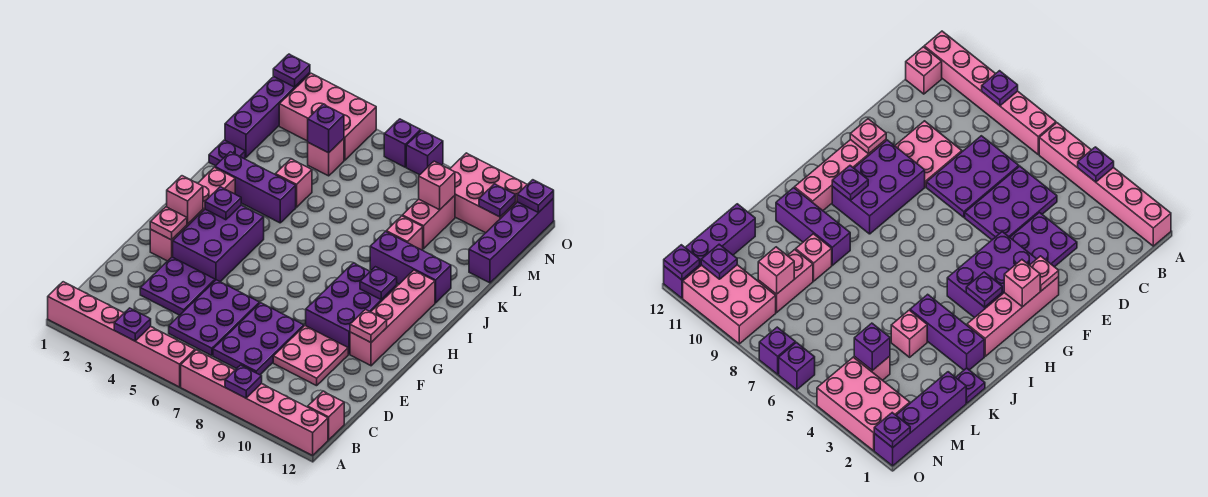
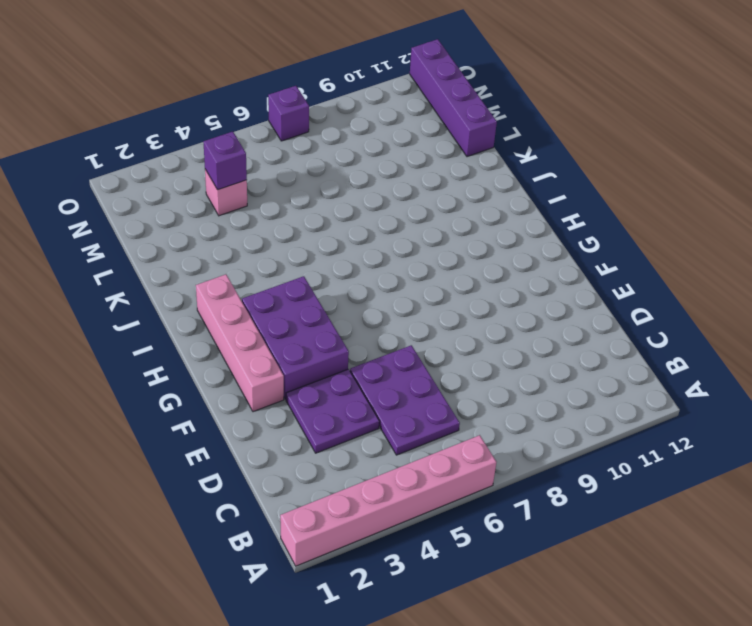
none -> pink brick A7:A12 level 1
none -> pink brick B12 level 1
none -> purple plate C7:E8 level 1
none -> pink plate D9:E10 level 1

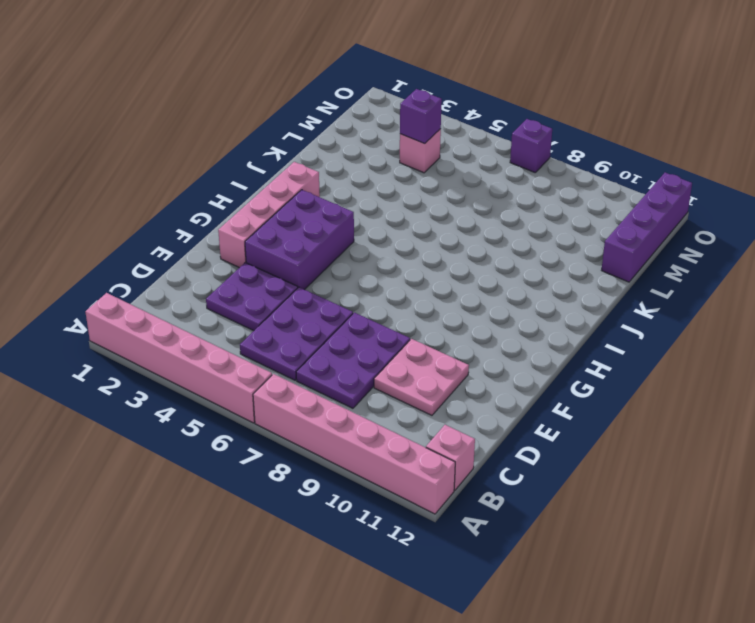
none -> purple brick F9:H10 level 1
none -> pink brick F11:I11 level 1
none -> purple brick J2:J4 level 1
none -> purple brick J9:J11 level 1

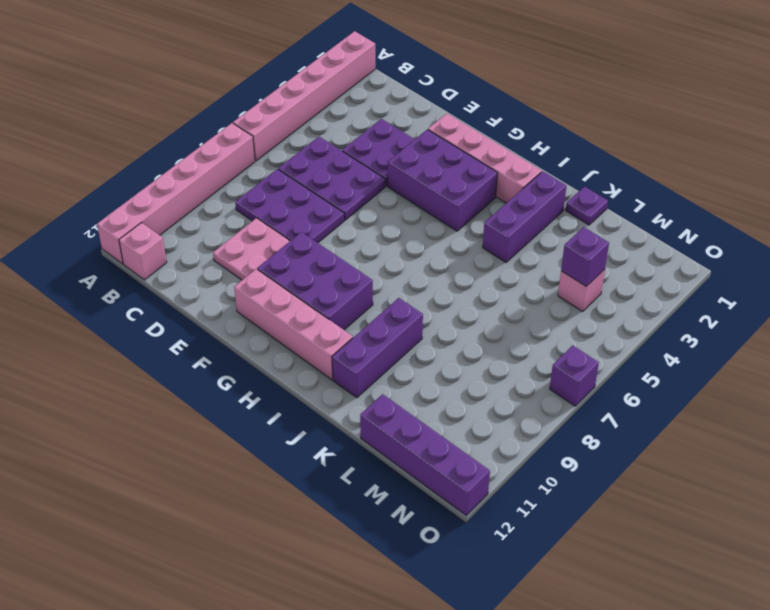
none -> pink brick K4 level 1
none -> pink brick K9 level 1
none -> purple brick L1:O1 level 1
none -> pink brick L9:M9 level 1

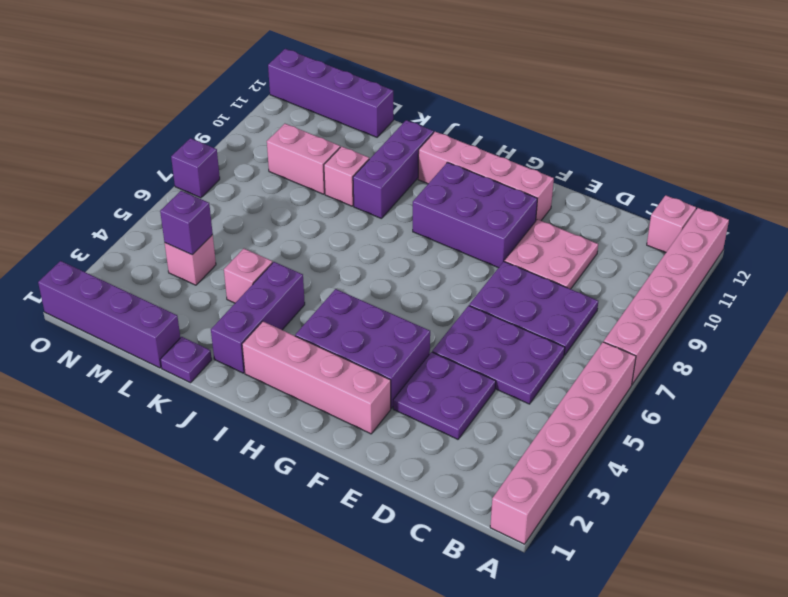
none -> pink brick N2:O4 level 1
none -> pink brick N9:O11 level 1
none -> purple brick O6 level 1
none -> purple plate A4 level 2

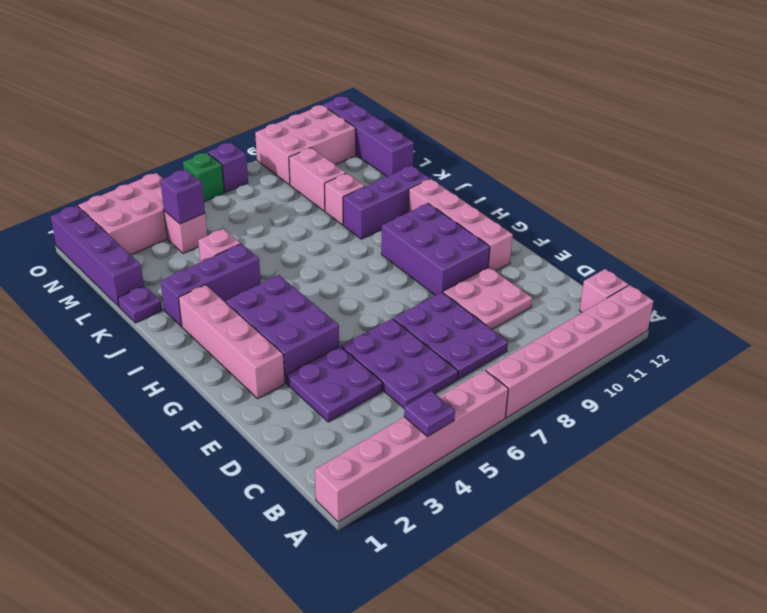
green brick O6 level 1 -> purple brick O6 level 1
none -> purple plate A9 level 2
none -> pink plate F2 level 2
none -> pink plate F11 level 2
none -> pink brick G2 level 2

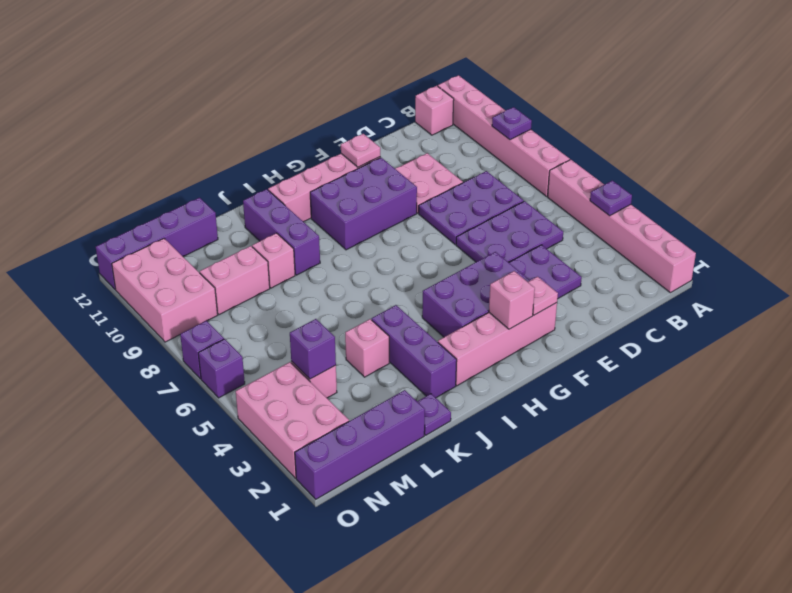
none -> purple plate H3 level 2
none -> purple plate H10 level 2
none -> pink brick M9 level 2
none -> purple plate N11 level 2

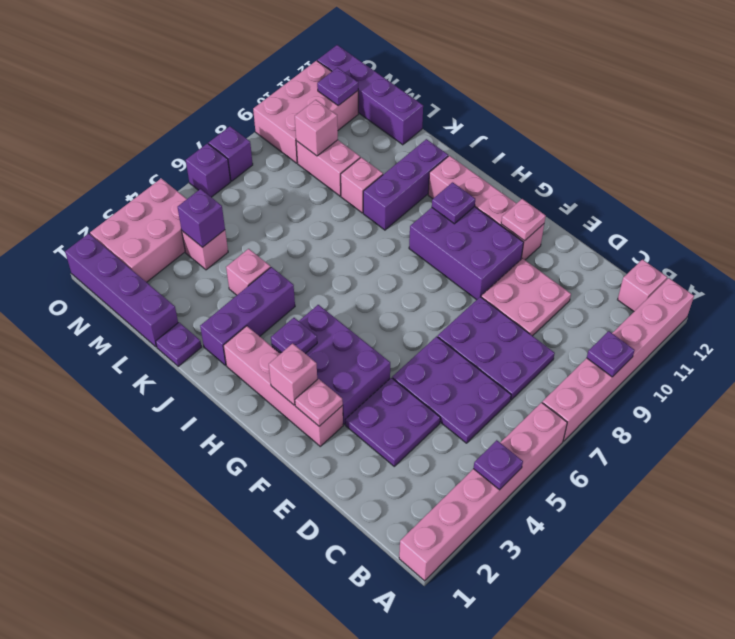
none -> purple plate O1 level 2
none -> purple plate O12 level 2

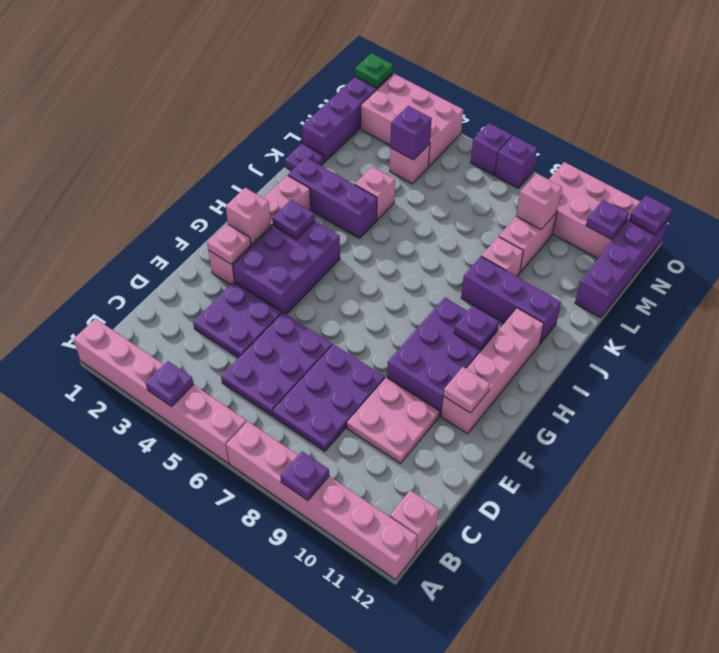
green plate O1 level 2 -> purple plate O1 level 2

